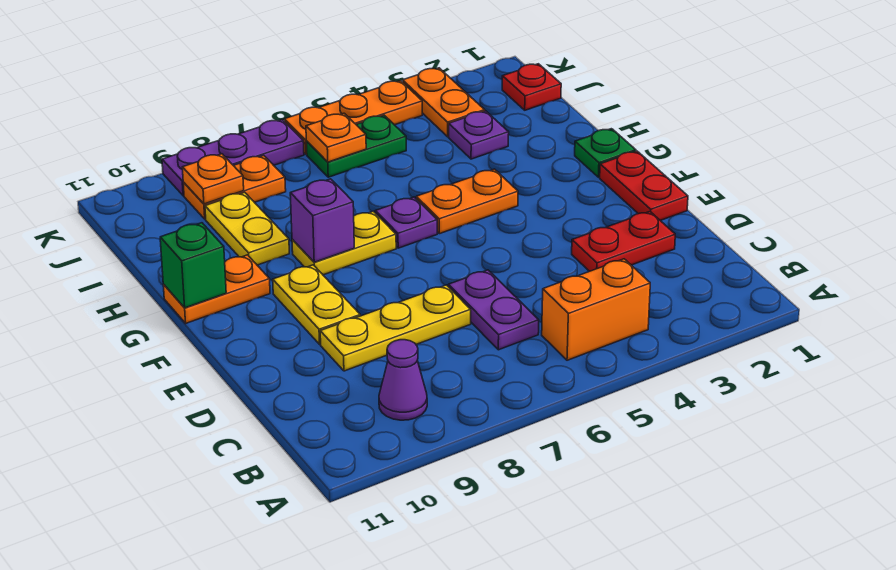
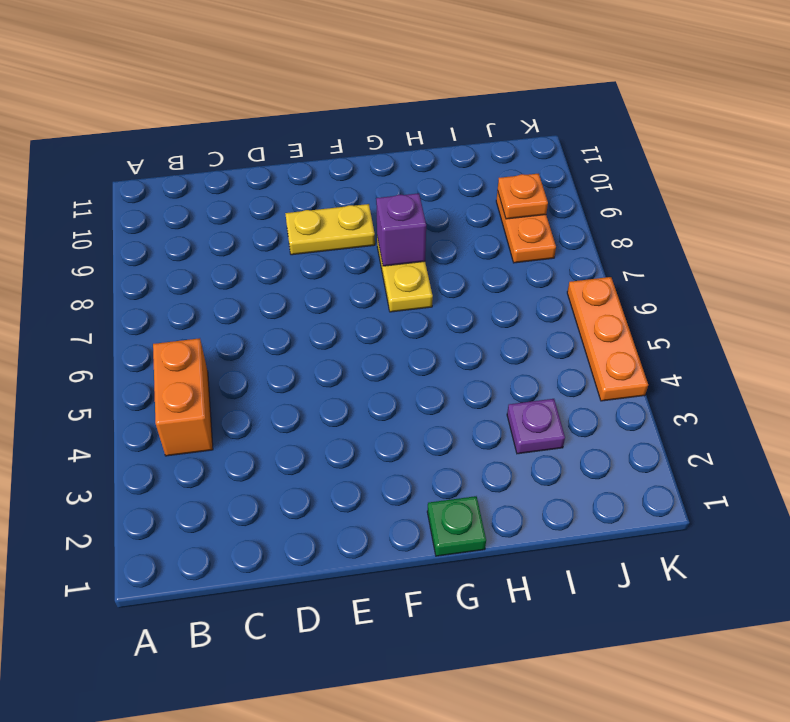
none -> purple cone B9 level 1
none -> purple plate C6:D6 level 1
none -> red plate D2:D3 level 1

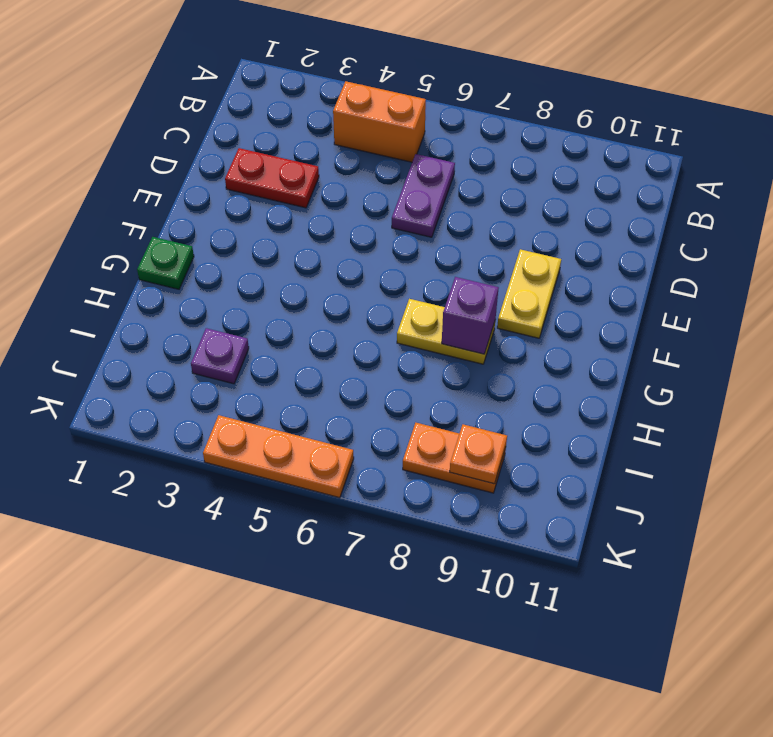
none -> purple cone B9 level 1
none -> yellow plate D7:D9 level 1
none -> red plate E1:F1 level 1

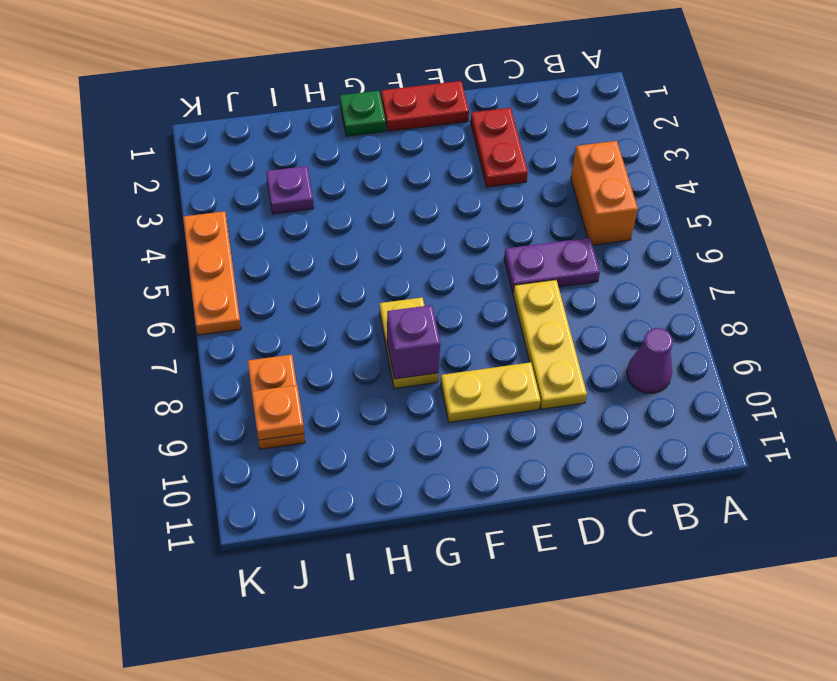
none -> orange plate G4:G5 level 1
none -> purple plate G6 level 1
none -> orange plate G10:G11 level 1

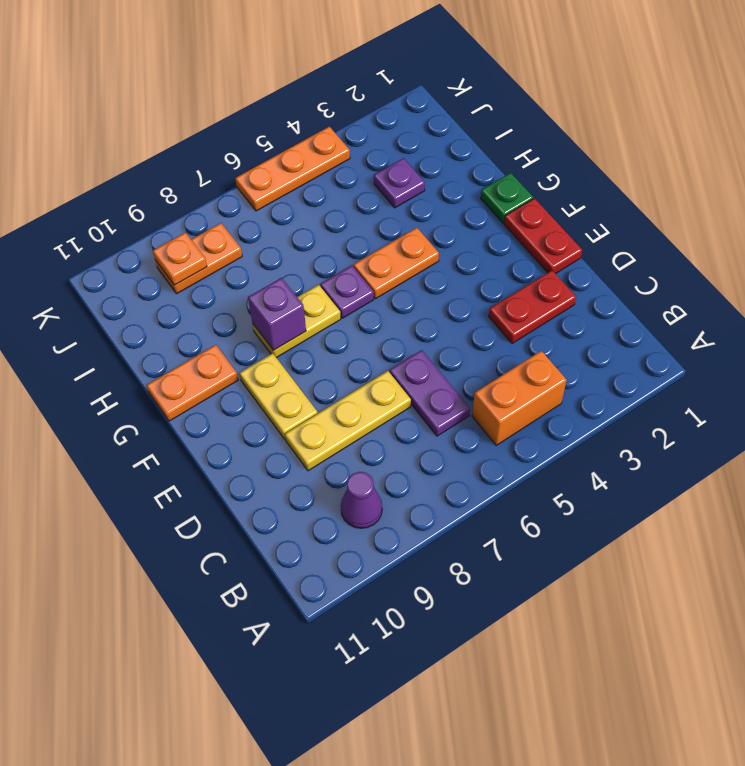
none -> yellow plate H9:I9 level 1
none -> red plate J1 level 1
none -> orange plate J3:K3 level 1

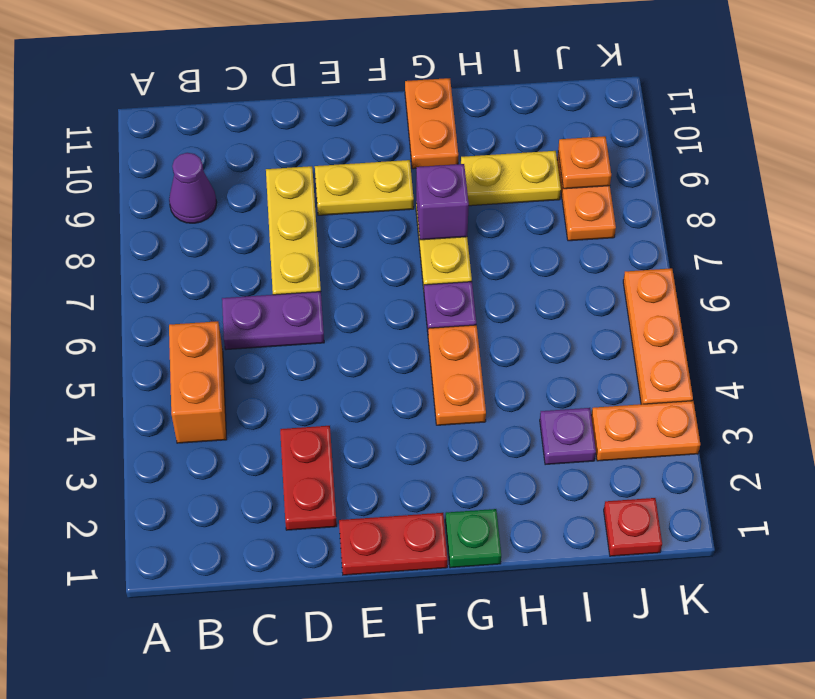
none -> green plate J5:J6 level 1
none -> purple plate K7:K9 level 1
none -> green brick G11 level 2

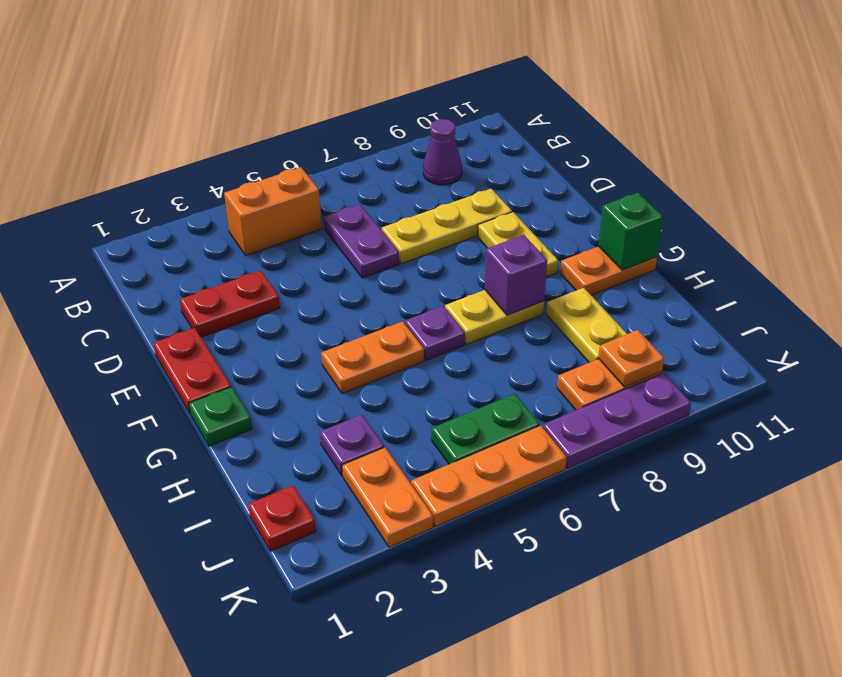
none -> orange plate J6 level 2

